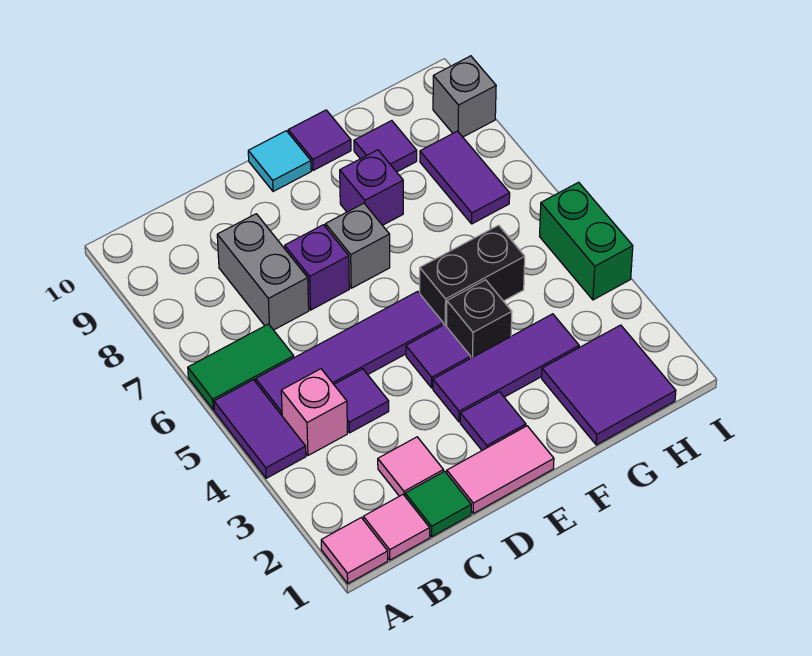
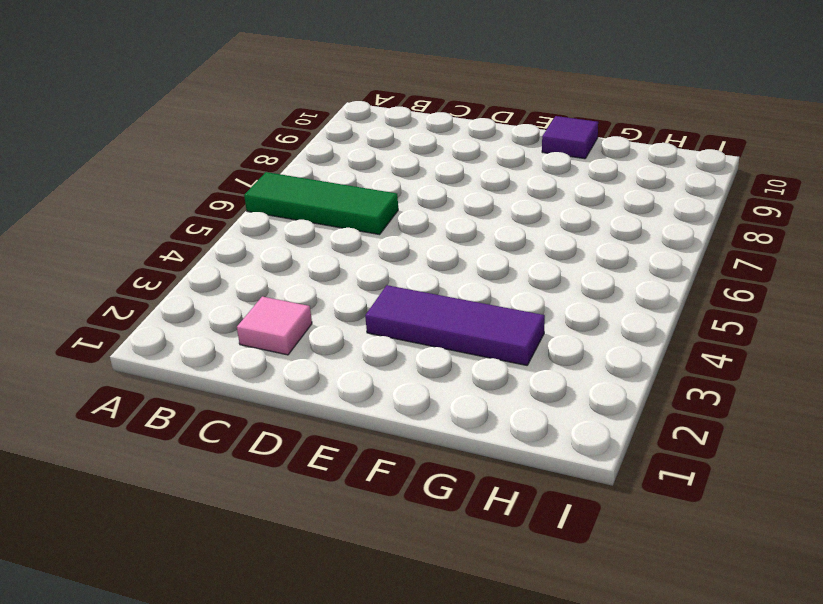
green tile A6:C6 level 1 -> green tile A6:B6 level 1
none -> pink tile A1 level 1
none -> purple tile A4:A5 level 1
none -> pink tile B1 level 1

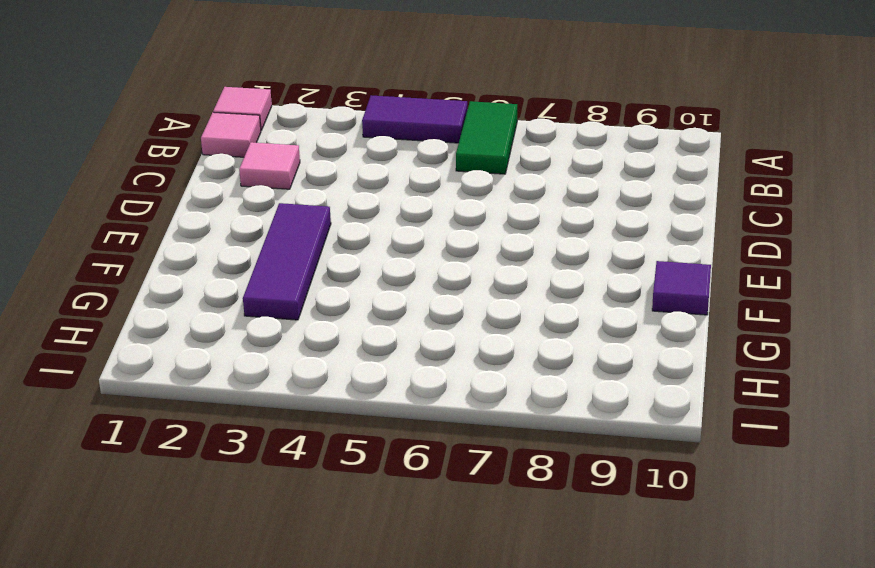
none -> pink brick B4 level 1
none -> purple tile B5:E5 level 1
none -> green tile C1 level 1

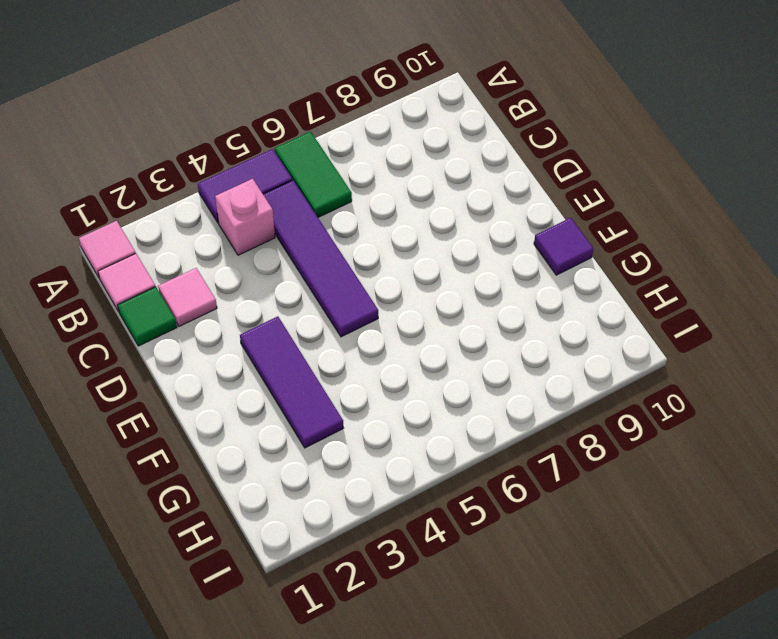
none -> purple tile C4 level 1
none -> grey brick C7:C8 level 1
none -> pink tile D1:E1 level 1

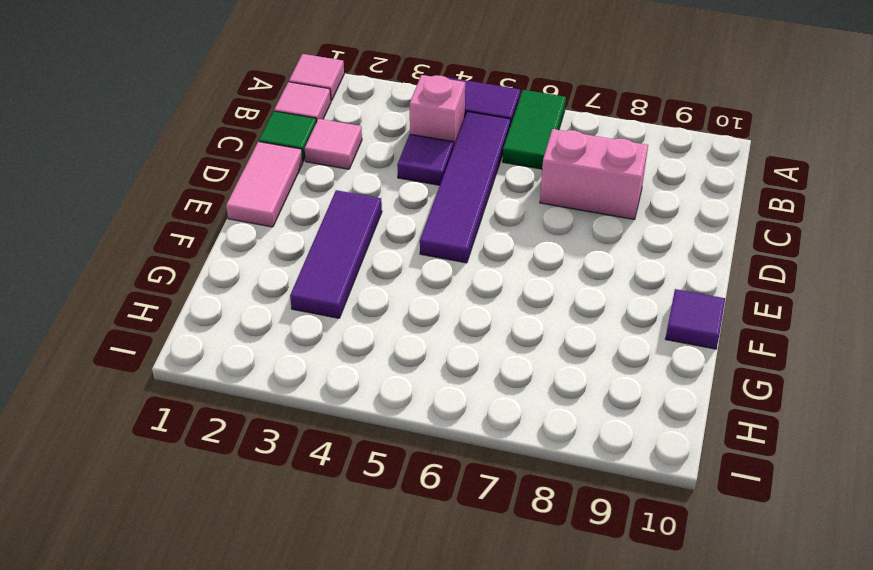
pink brick C7:C8 level 1 -> grey brick C7:C8 level 1
none -> purple brick D7 level 1
none -> purple tile E2 level 1
none -> purple tile E4 level 1

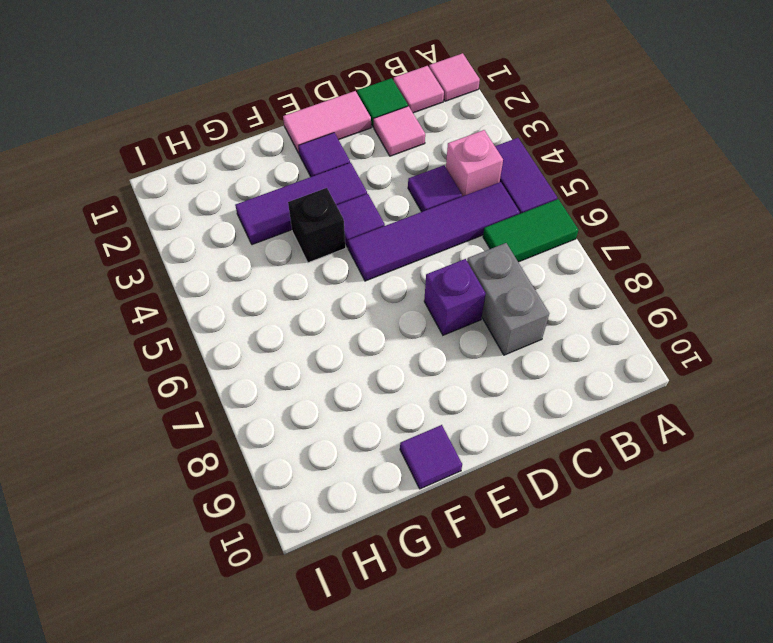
none -> grey brick E7 level 1
none -> cyan tile E10 level 1
none -> black brick F5:G5 level 1

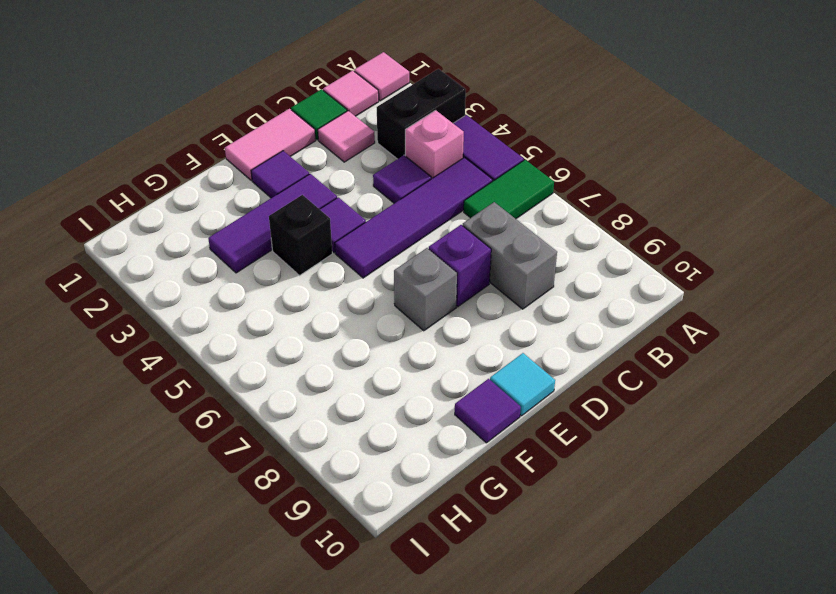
black brick A3:B3 level 1 -> black brick F5:G5 level 1
none -> purple brick F8 level 1
none -> purple tile G1:H2 level 1
none -> purple tile G9 level 1

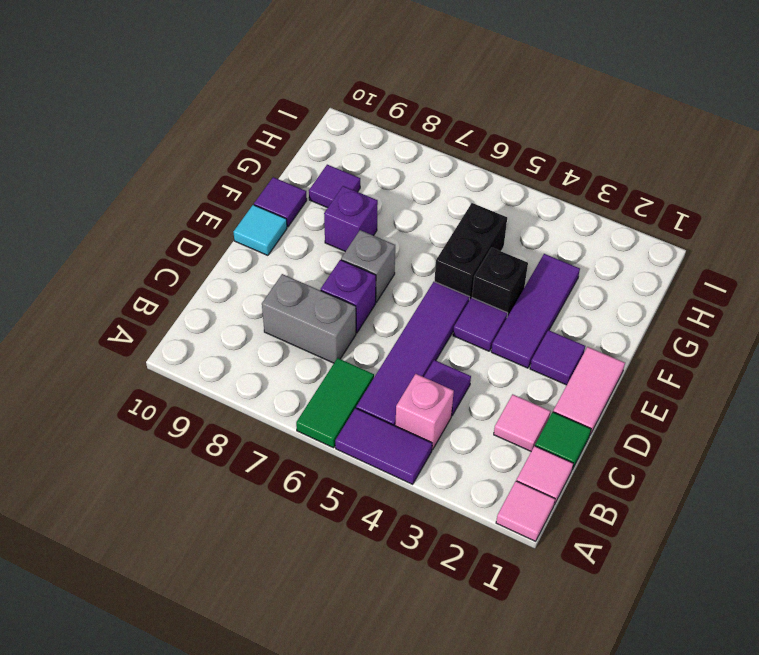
none -> purple tile G1:H2 level 1
none -> purple tile H7:H8 level 1
none -> green brick I4:I5 level 1

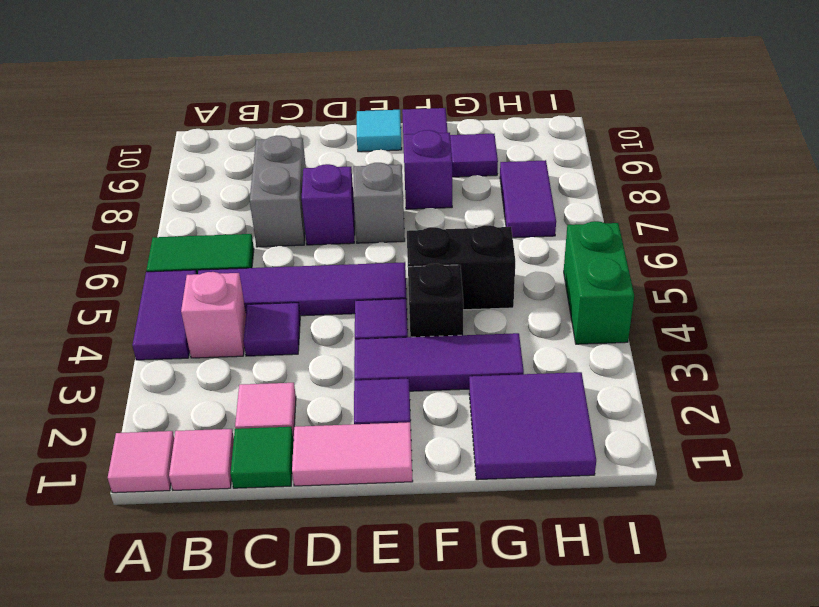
none -> grey brick I9 level 1

